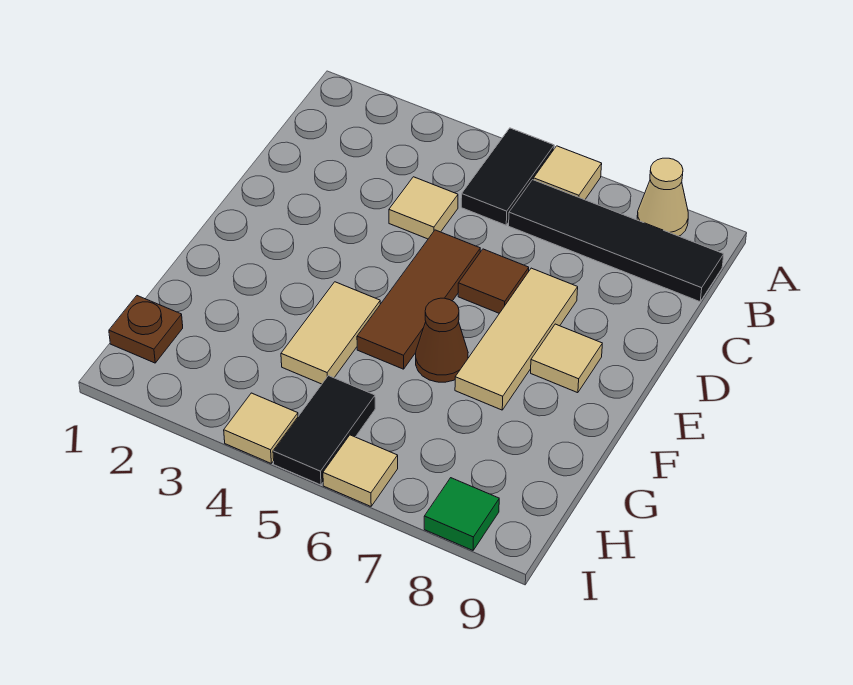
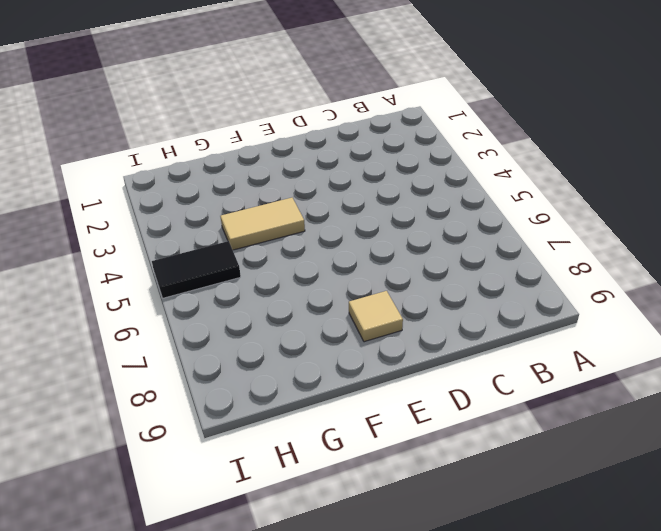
none -> black tile A5:B5 level 1
none -> tan tile A6 level 1
none -> tan cone A8 level 1

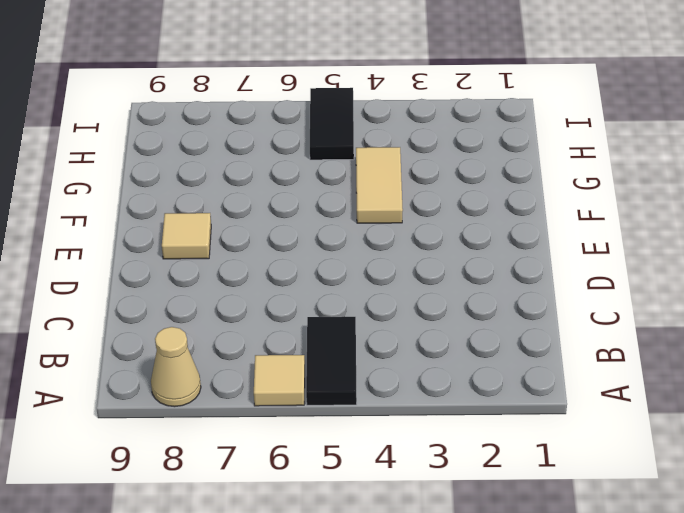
none -> black tile B6:B9 level 1
none -> tan tile C4 level 1
none -> brown tile D5:F5 level 1

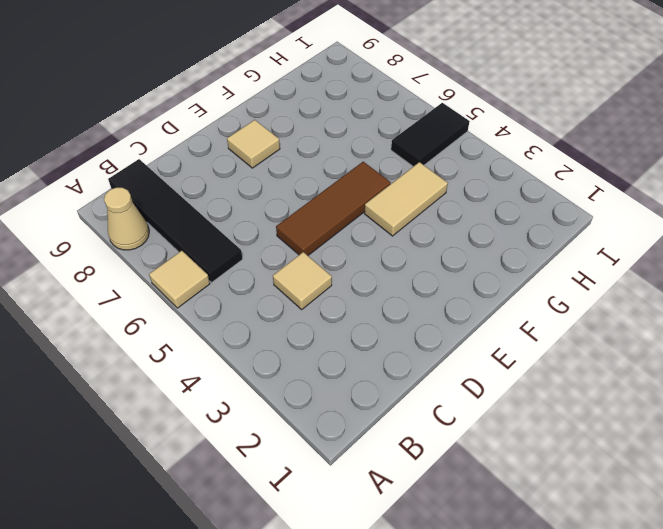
none -> black tile A5:B5 level 1
none -> brown tile D6 level 1
none -> tan tile D7:F7 level 1

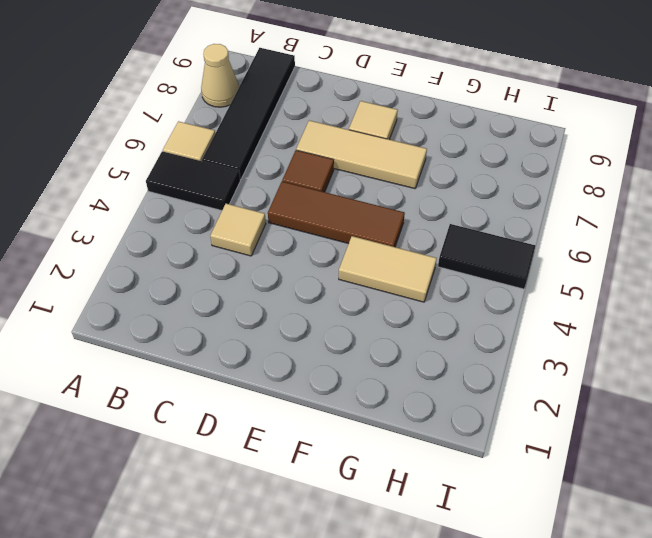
none -> brown cone F6 level 1
none -> brown plate H1 level 1
none -> tan tile I4 level 1

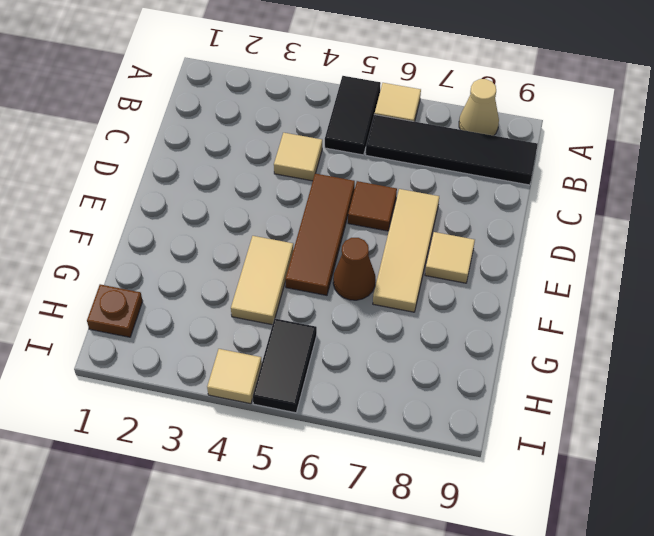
none -> tan tile I6 level 1
none -> green tile I8 level 1

